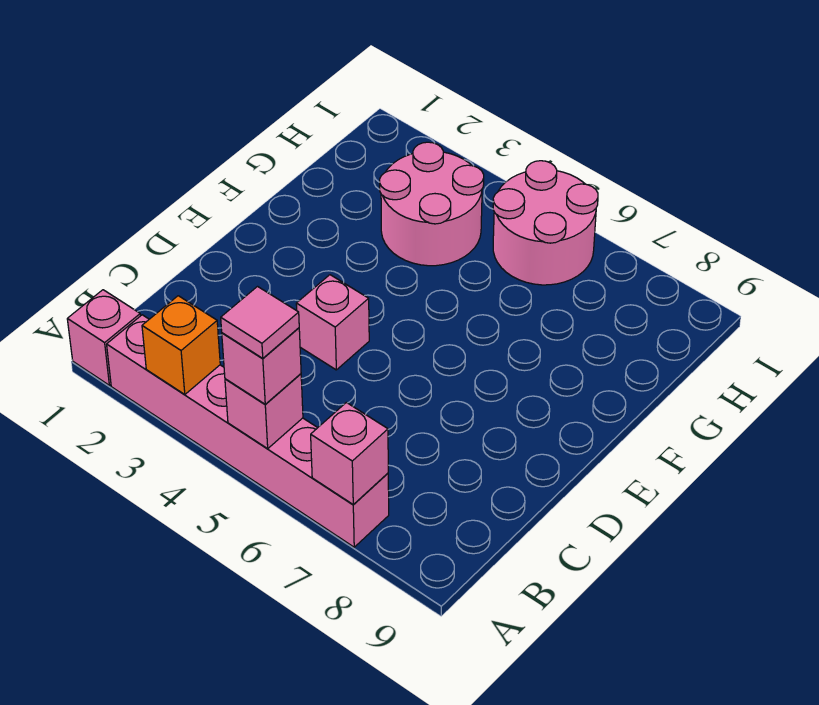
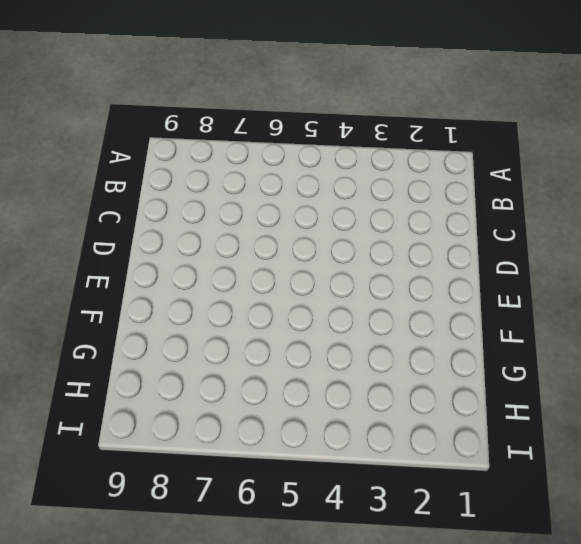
none -> pink brick A1 level 1
none -> pink brick A2:A7 level 1

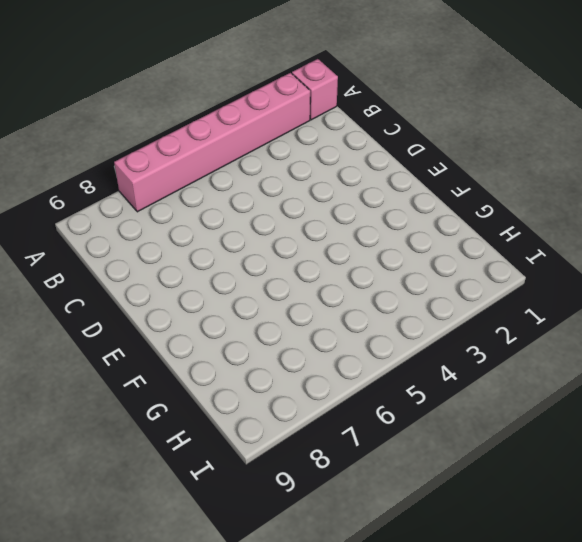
none -> pink brick D4 level 1
none -> pink round brick G3:H4 level 1

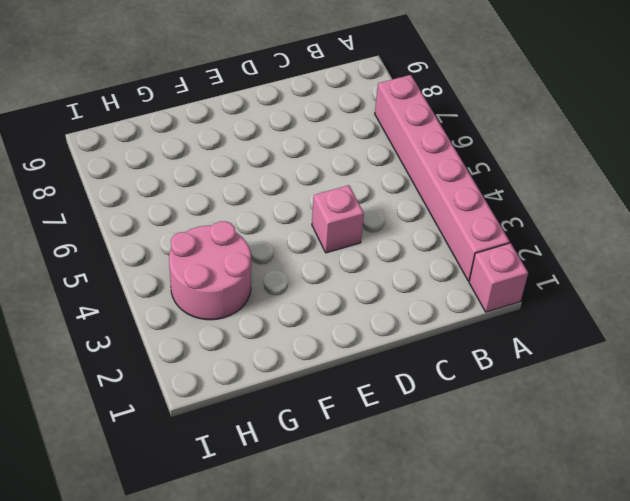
none -> pink round brick H5:I6 level 1
none -> orange brick A3 level 2

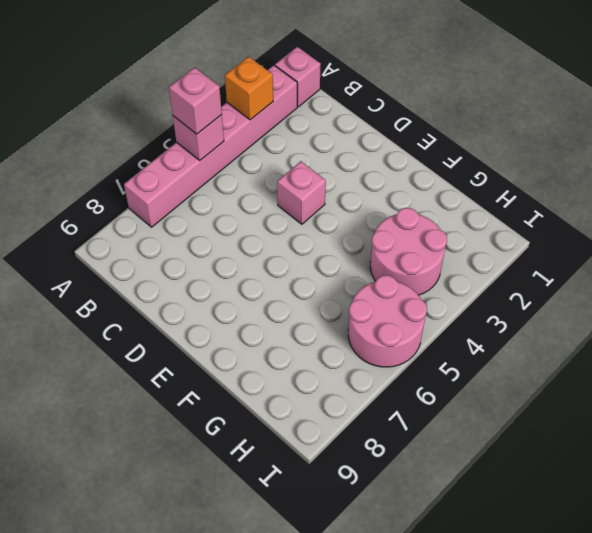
none -> pink brick A7 level 2
none -> pink tile A5 level 4

